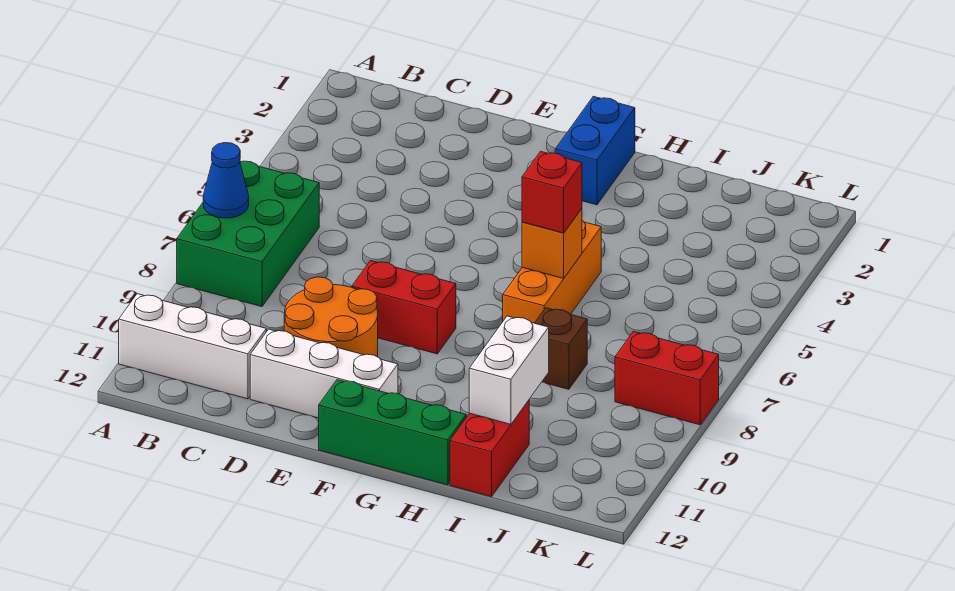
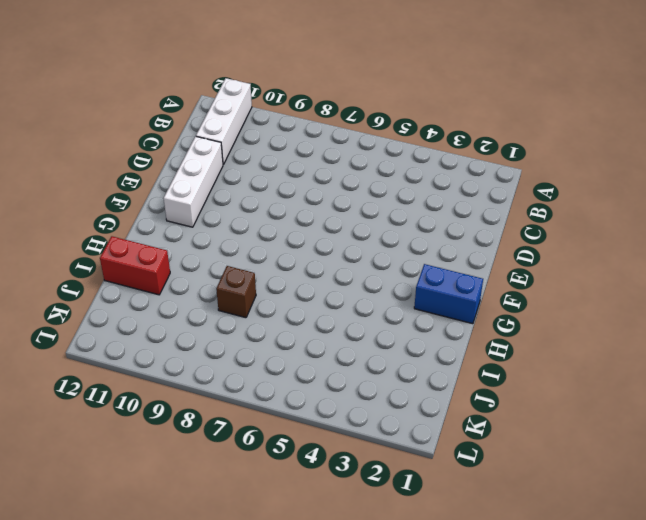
none -> green brick A6:B8 level 1
none -> orange round brick D9:E10 level 1
none -> red brick E8:F8 level 1

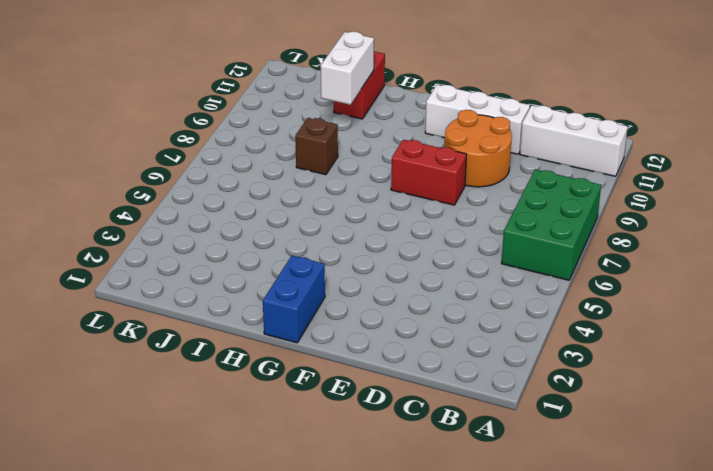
none -> green brick F12:H12 level 1
none -> orange brick H5:H7 level 1
none -> red brick K8:L8 level 1

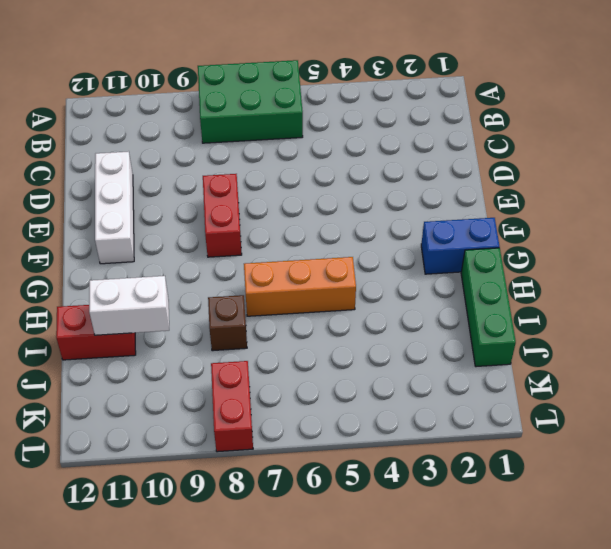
green brick H1:J1 level 1 -> green brick F12:H12 level 1
none -> white brick A11:C11 level 1
none -> orange round brick D9:E10 level 1
none -> blue cone A7 level 2

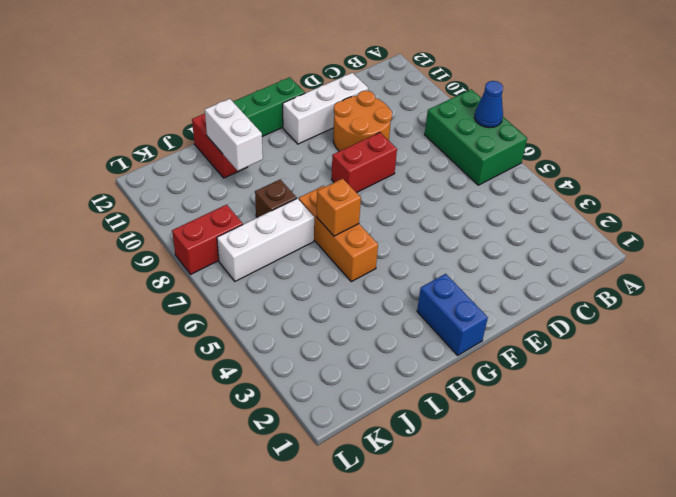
white brick I7:K7 level 1 -> white brick A11:C11 level 1
none -> red brick H6 level 3

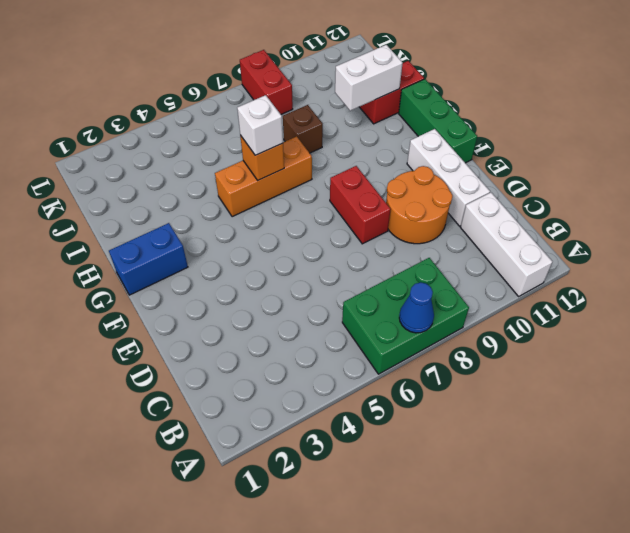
white brick H6 level 3 -> red brick H6 level 3

